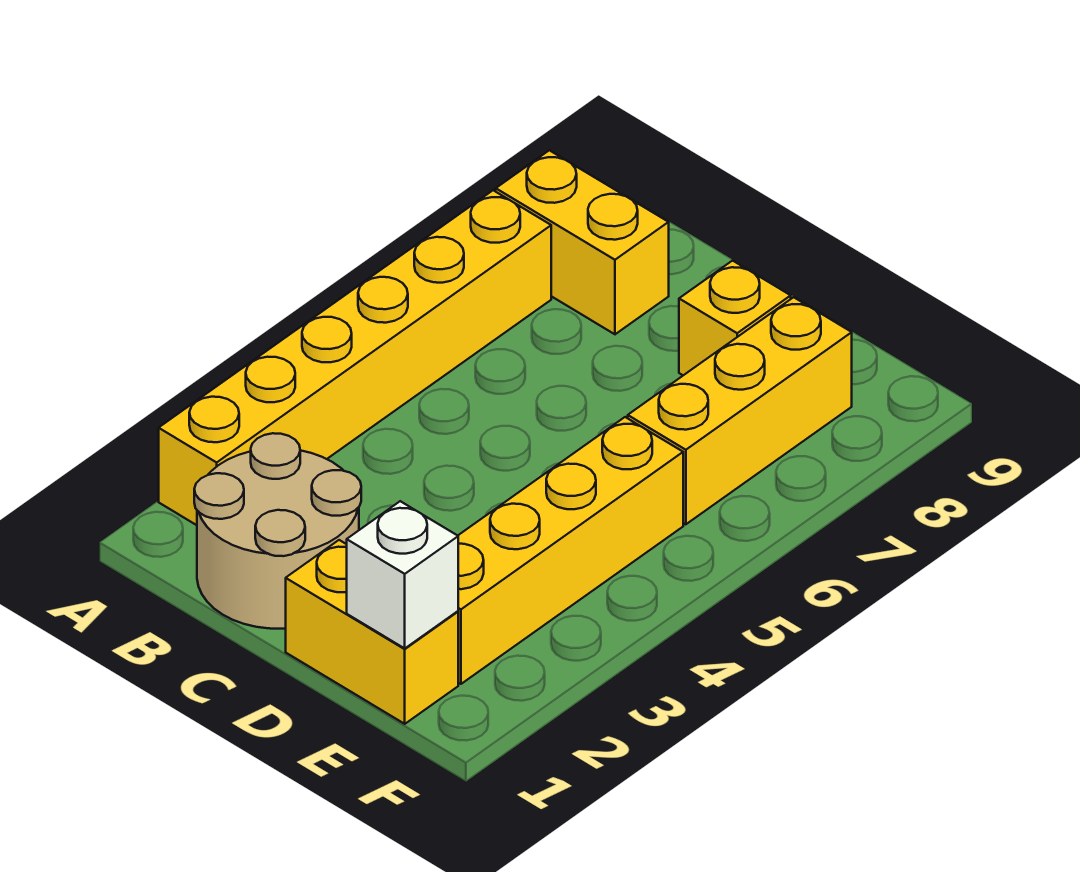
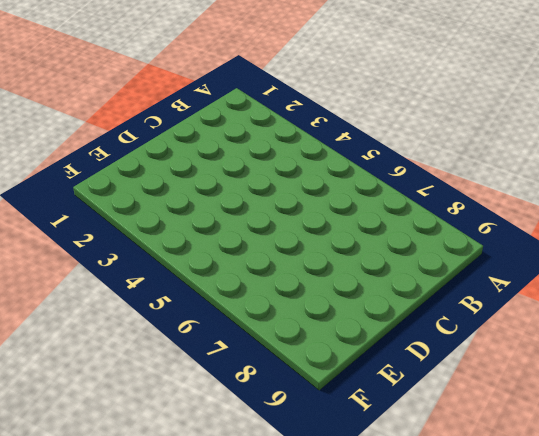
none -> yellow brick A2:A7 level 1
none -> yellow brick A8:B8 level 1

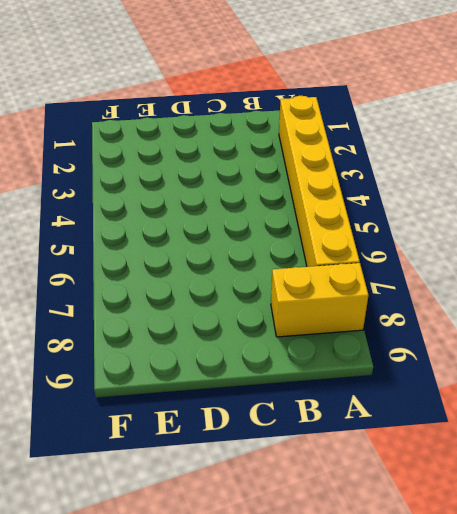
none -> tan round brick B1:C2 level 1
none -> yellow brick D1:E1 level 1

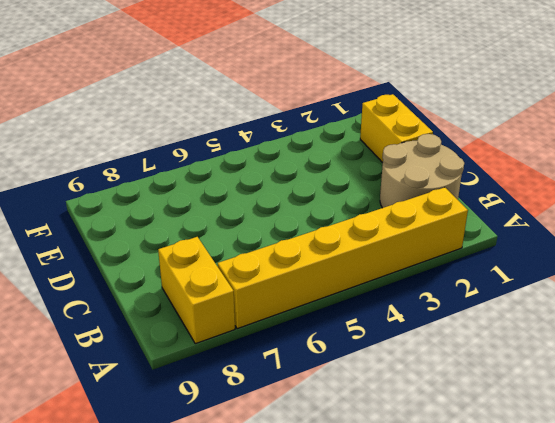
none -> yellow brick D8 level 1
none -> yellow brick E2:E5 level 1

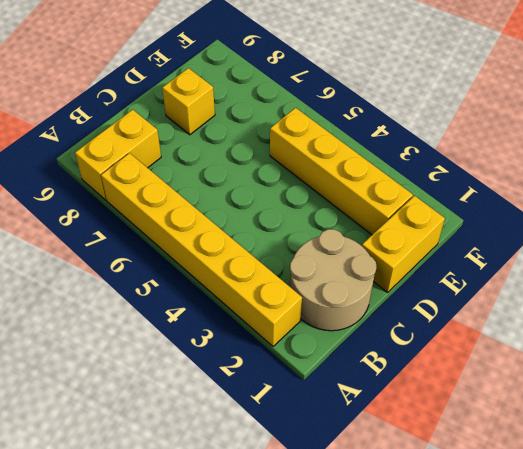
none -> yellow brick E6:E8 level 1
none -> white brick E1 level 2

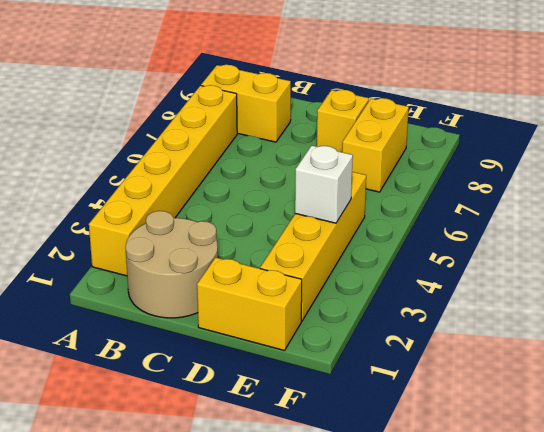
white brick E4 level 2 -> white brick E1 level 2
yellow brick E7:E8 level 1 -> yellow brick E6:E8 level 1

